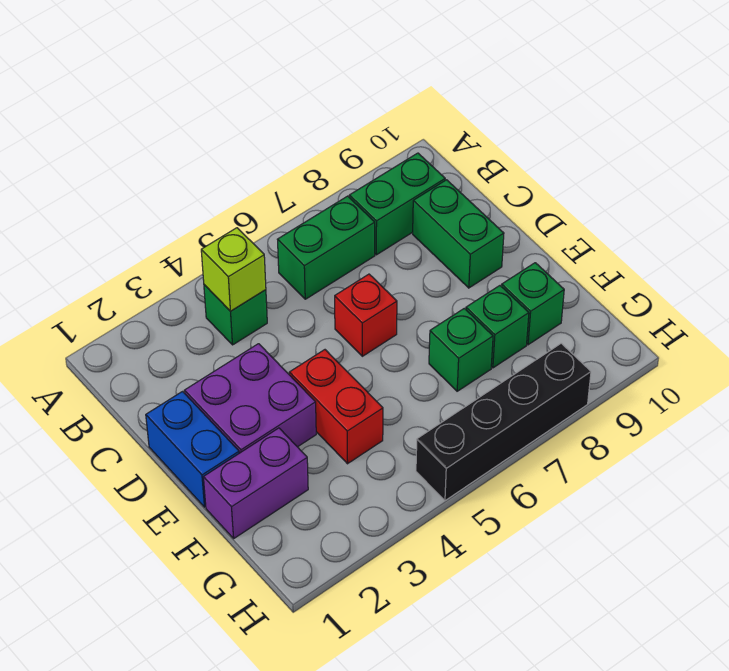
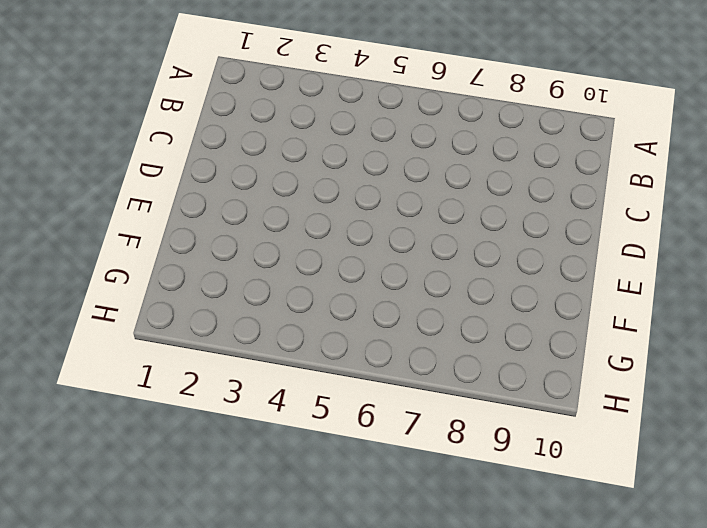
none -> green brick B4 level 1
none -> green brick B6:B7 level 1
none -> green brick B8:B9 level 1

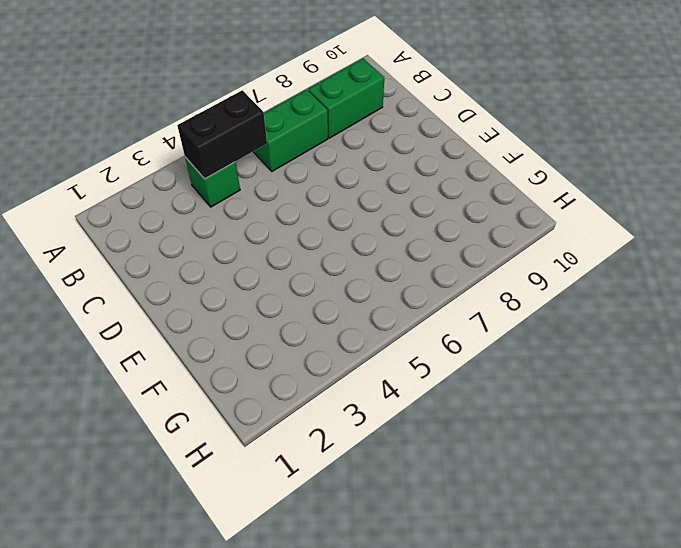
black brick B4:B5 level 2 -> lime brick B4 level 2
none -> green brick C9:D9 level 1
none -> blue brick D1:E1 level 1
none -> purple brick D2:E3 level 1

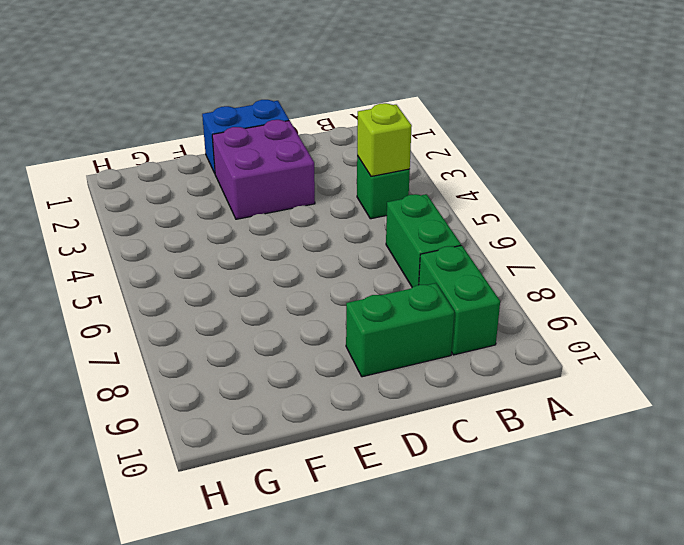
none -> red brick D6 level 1
none -> red brick E4:F4 level 1
none -> purple brick F1:F2 level 1

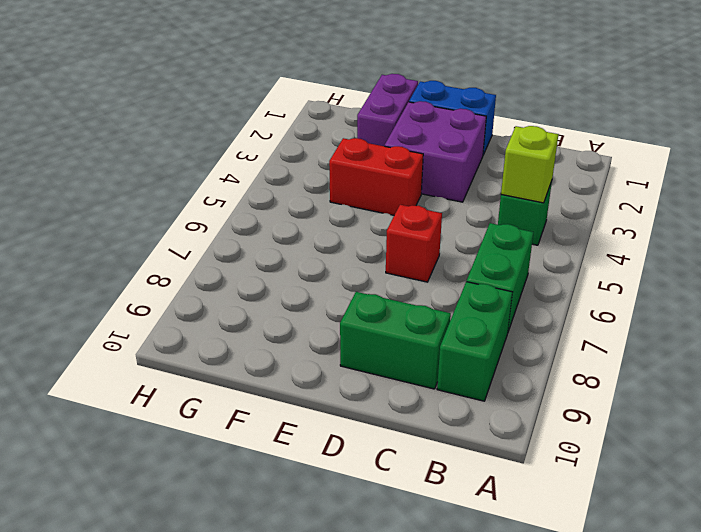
none -> green brick F7 level 1
none -> green brick F8 level 1
none -> green brick F9 level 1

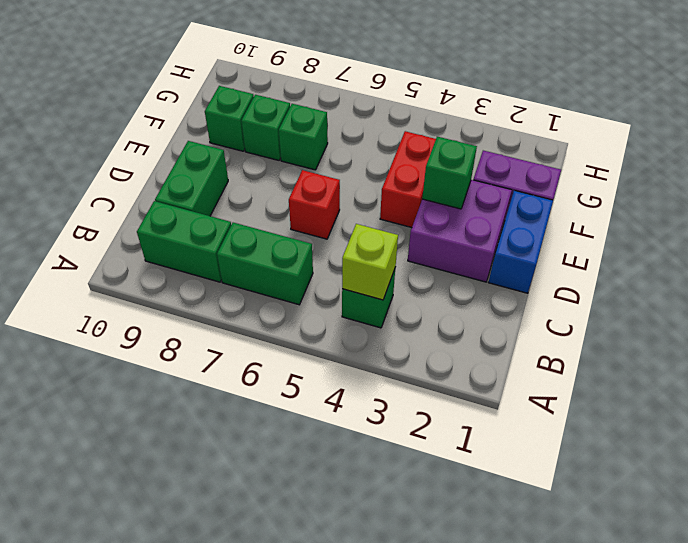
green brick E3 level 2 -> none
none -> black brick H5:H8 level 1

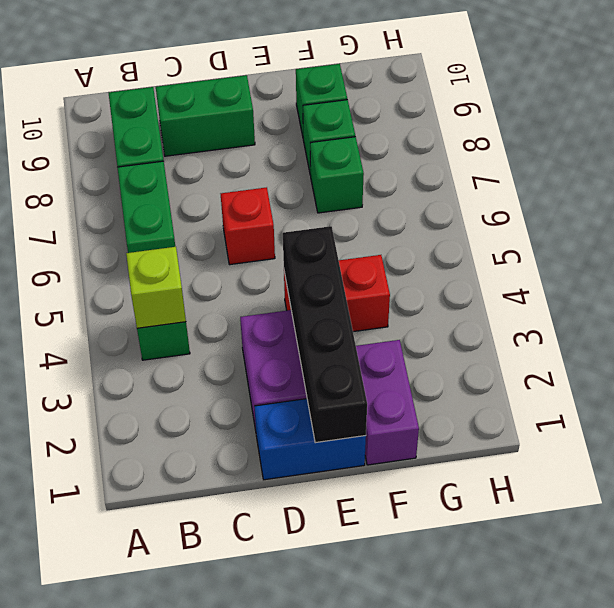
black brick E1:E4 level 2 -> black brick H5:H8 level 1

